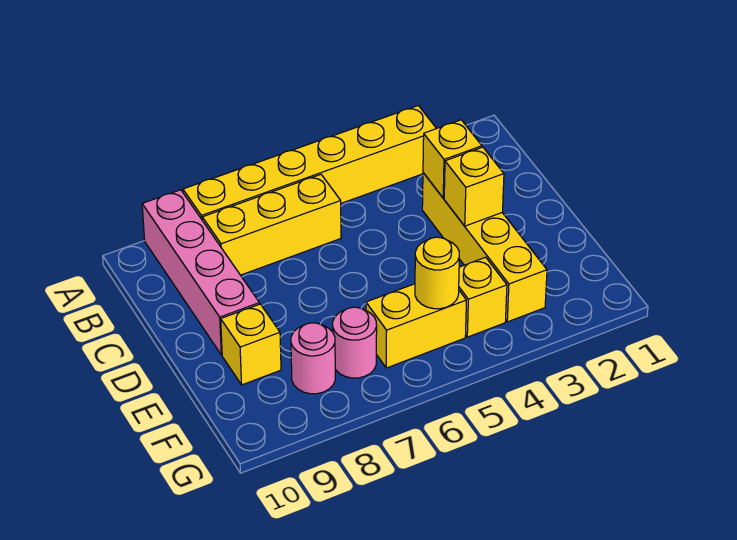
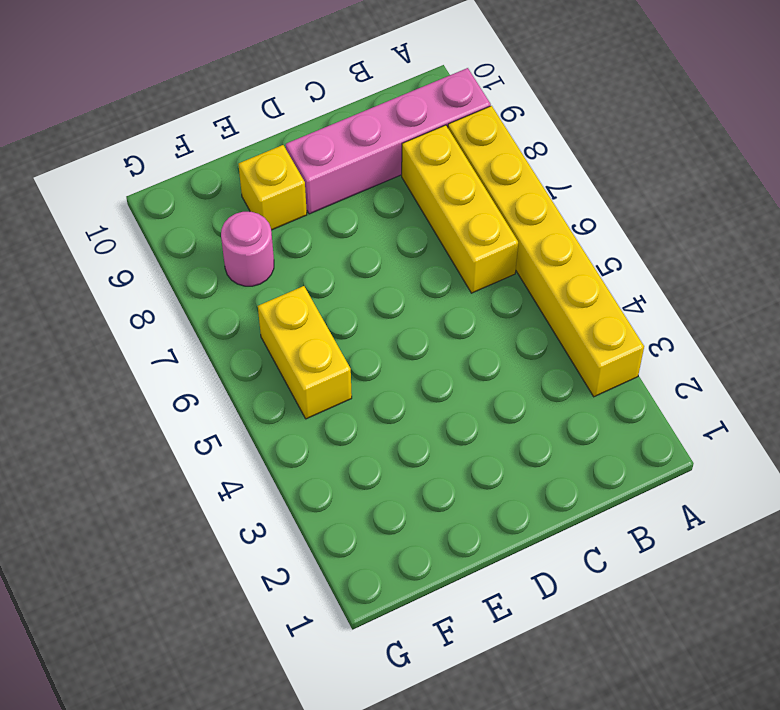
none -> yellow brick C3:F3 level 1
none -> yellow brick F4 level 1
none -> pink round brick F7 level 1

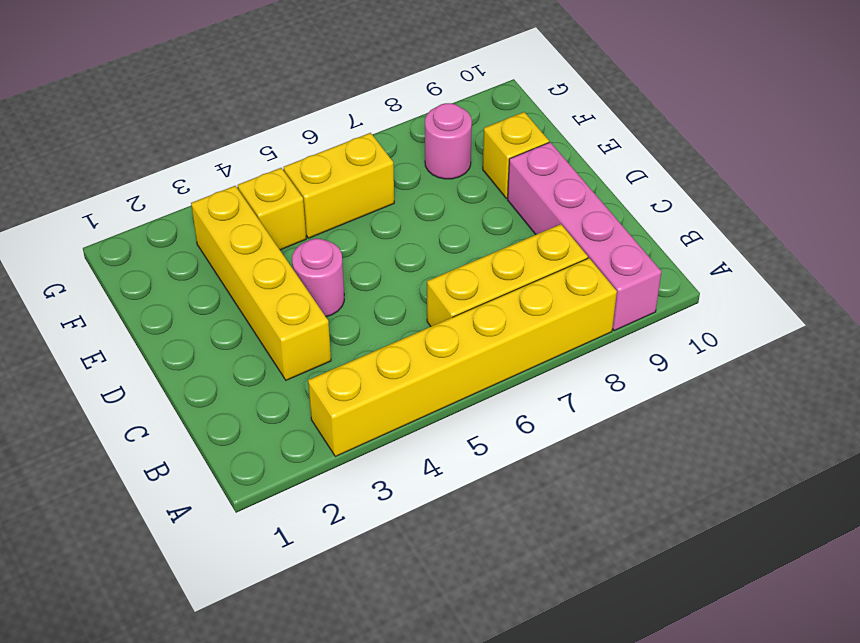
pink round brick D4 level 1 -> pink round brick F7 level 1
none -> yellow brick C3 level 2
none -> yellow brick D3 level 2
none -> yellow round brick F5 level 2

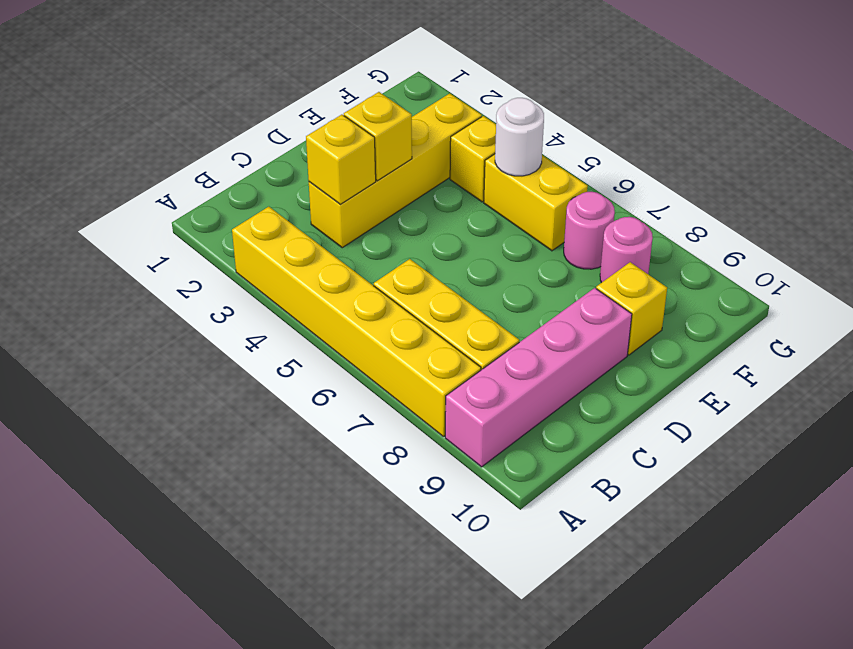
white round brick F5 level 2 -> yellow round brick F5 level 2

